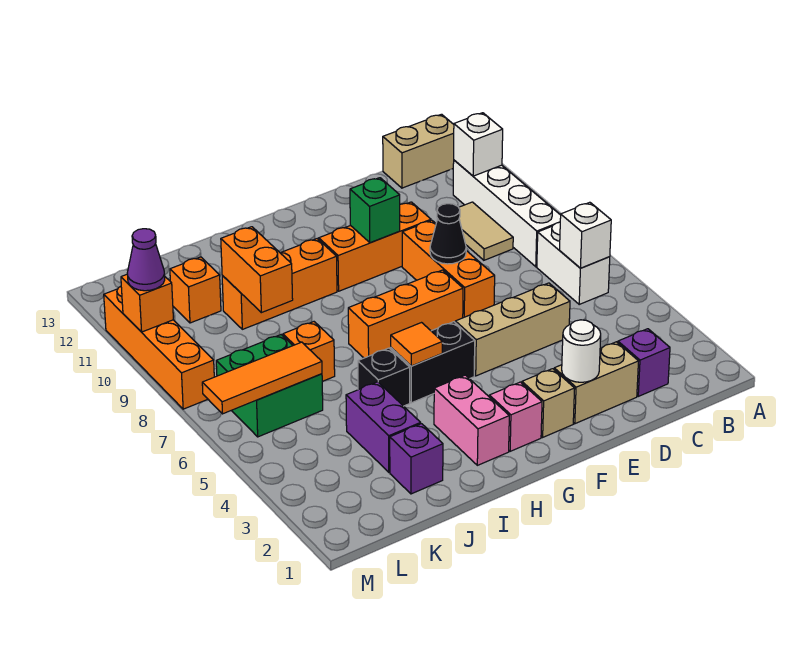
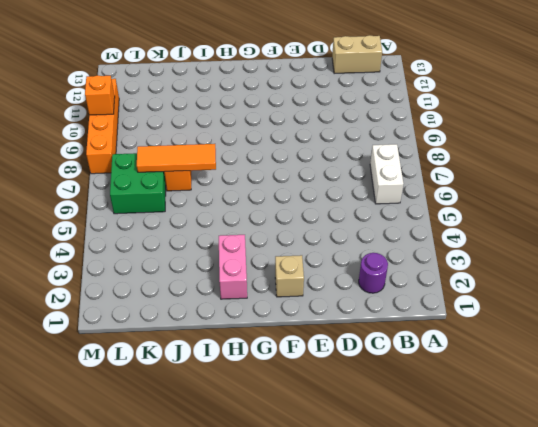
purple round brick C2 level 1 -> purple brick C2 level 1
orange tile I7:K7 level 2 -> orange tile K6:M6 level 2
none -> white brick B8:B11 level 1
none -> tan tile C9:C10 level 1
none -> tan brick D2:E2 level 1
none -> tan brick D5:F5 level 1

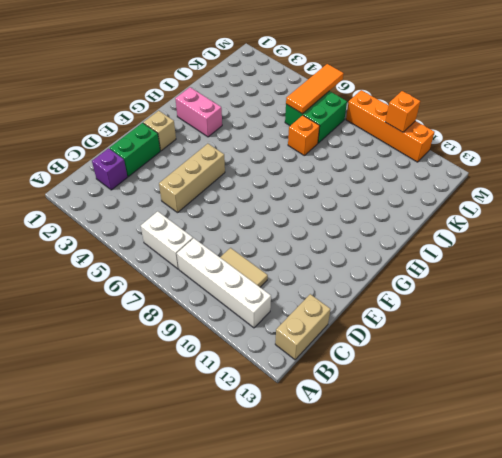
green brick D2:E2 level 1 -> tan brick D2:E2 level 1
none -> orange brick E7:E9 level 1
none -> orange brick E10:G10 level 1
none -> orange brick F7:H7 level 1
none -> pink brick G2 level 1

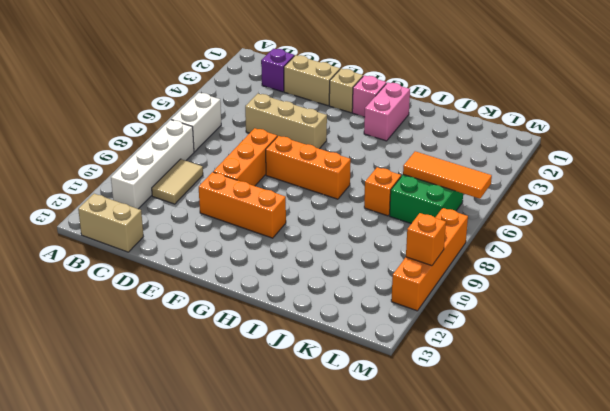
none -> black brick G5:H5 level 1
none -> orange brick H10:J10 level 1
none -> black brick I5 level 1
none -> purple brick J2 level 1

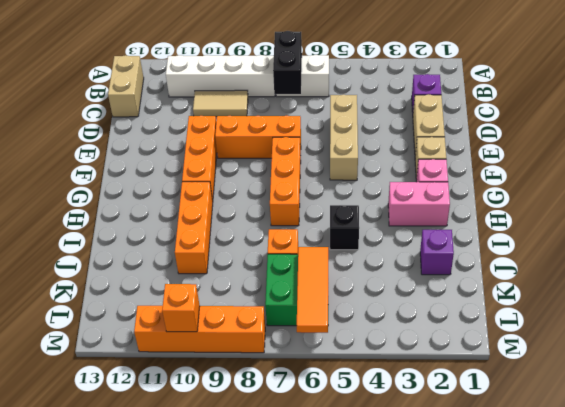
black brick B7:C7 level 2 -> black brick G5:H5 level 1
none -> purple brick J3:J4 level 1
none -> orange brick K11 level 1
none -> white brick B6 level 2
none -> white brick B11 level 2

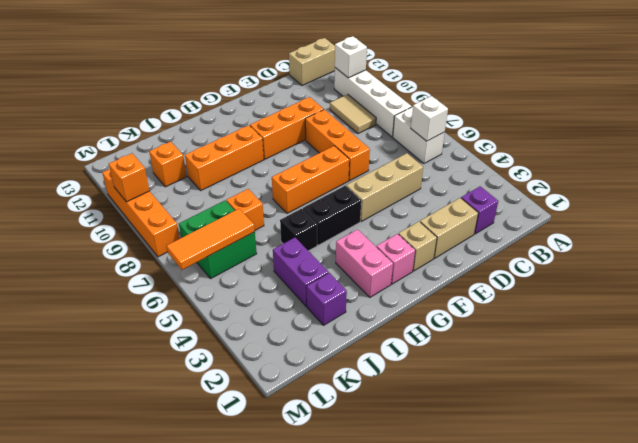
none -> white round brick E2 level 2
none -> black cone E8 level 2
none -> green brick F10 level 2
none -> orange tile H5 level 2

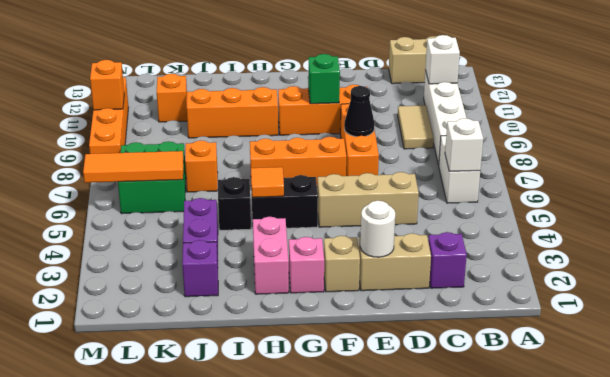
none -> orange brick J9:J10 level 2
none -> purple cone M10 level 3

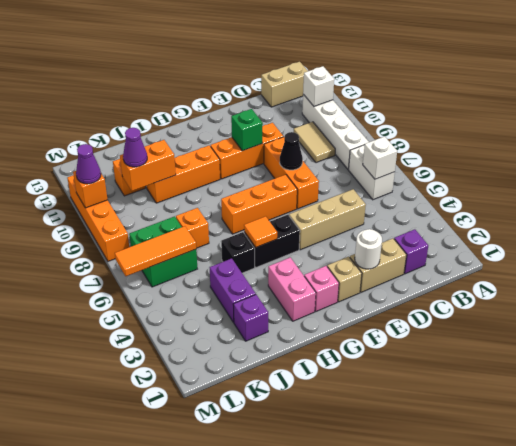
orange brick J10:K10 level 2 -> orange brick J9:J10 level 2
purple cone K10 level 3 -> none

